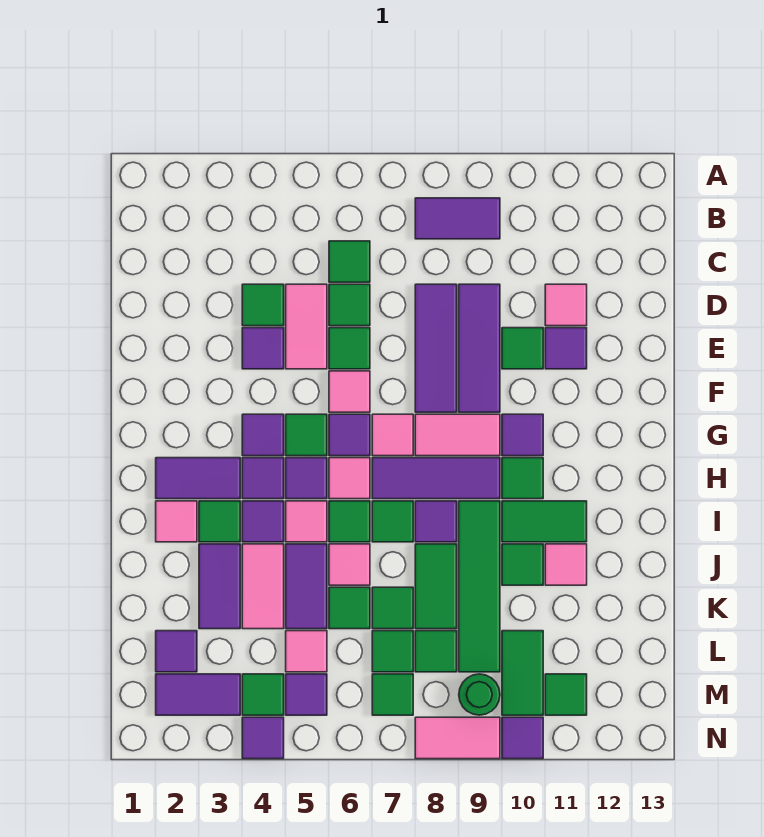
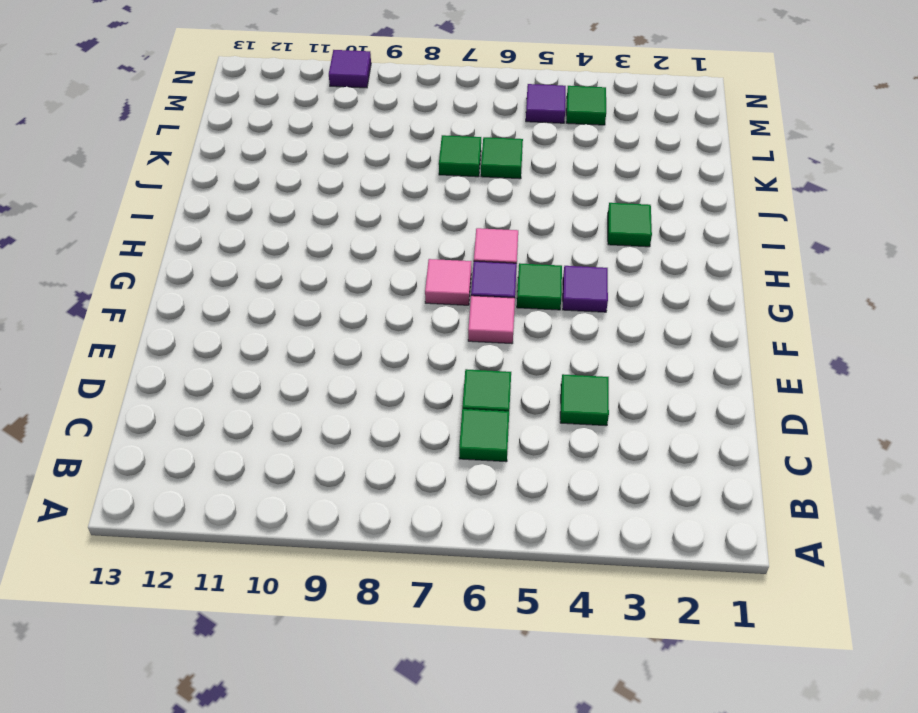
none -> purple tile B8:B9 level 1
none -> pink tile D5:E5 level 1
none -> purple tile D8:F8 level 1
none -> purple tile D9:F9 level 1

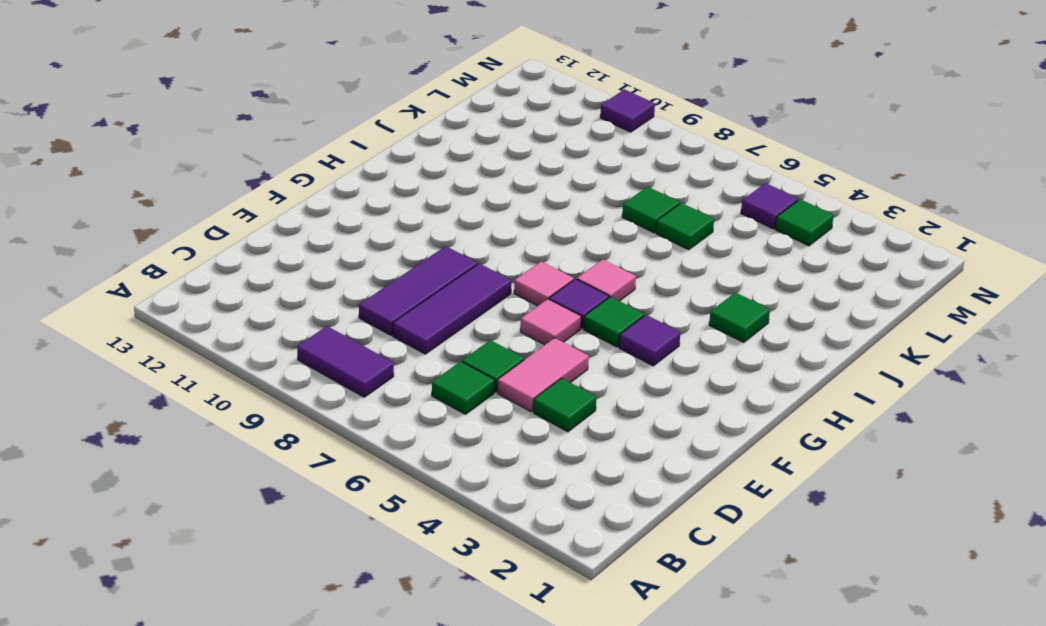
none -> pink tile D11 level 1
none -> purple tile E4 level 1
none -> green tile E6 level 1
none -> green tile E10 level 1

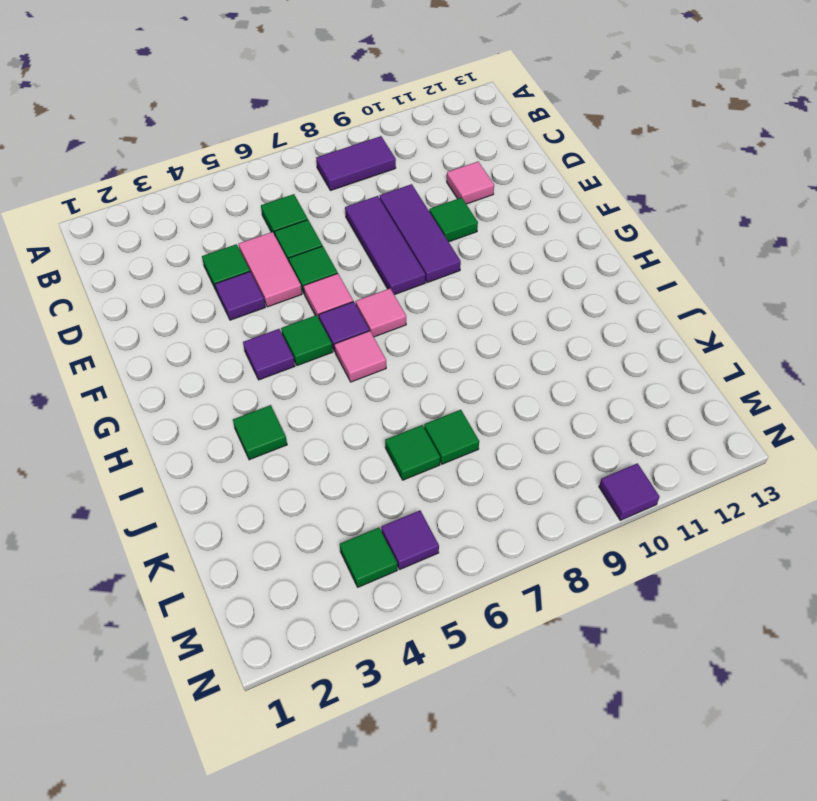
none -> purple tile E11 level 1
none -> pink tile G8:G9 level 1
none -> purple tile G10 level 1
none -> purple tile H2:H3 level 1

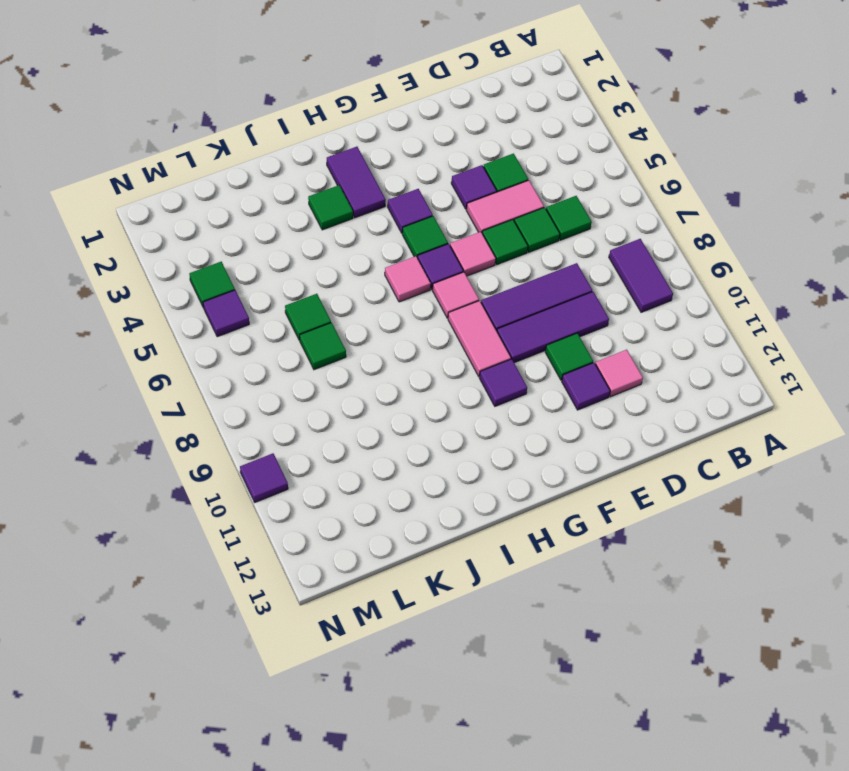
none -> purple tile H4 level 1
none -> purple tile H5 level 1
none -> purple tile H7:H9 level 1
none -> green tile H10 level 1

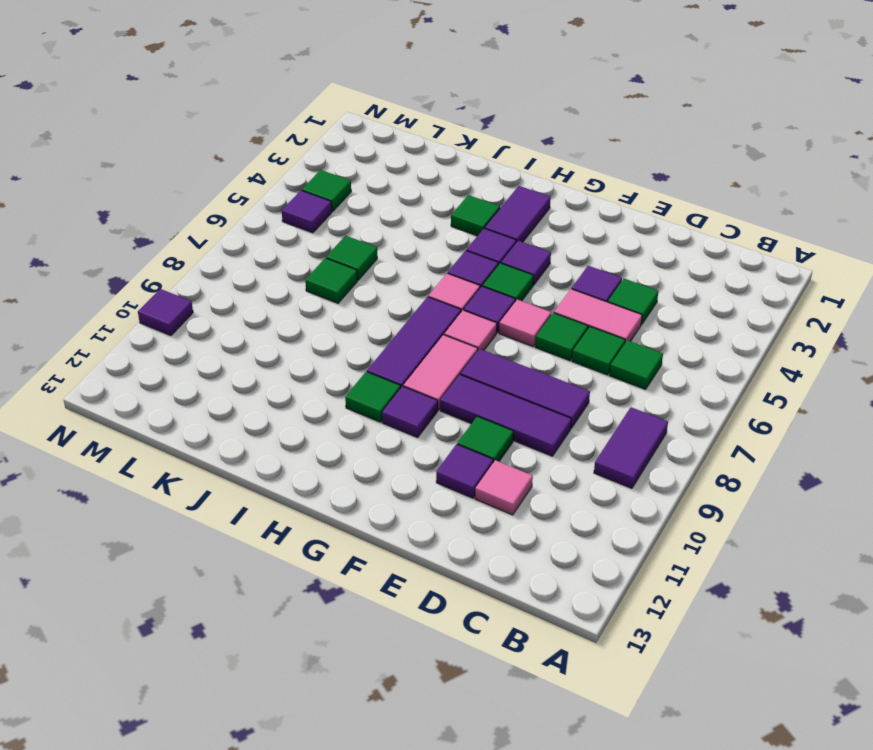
none -> pink tile I2 level 1
none -> purple tile I4 level 1
none -> pink tile I5 level 1
none -> green tile I6 level 1

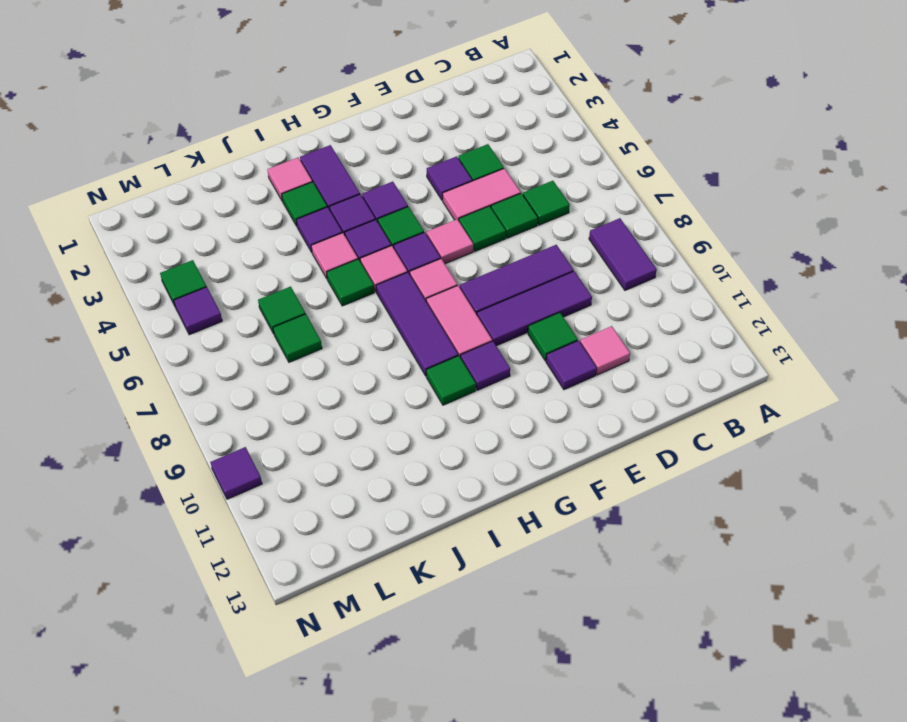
none -> green tile I7 level 1
none -> purple tile I8 level 1
none -> green tile I9:L9 level 1
none -> green tile I10:I11 level 1

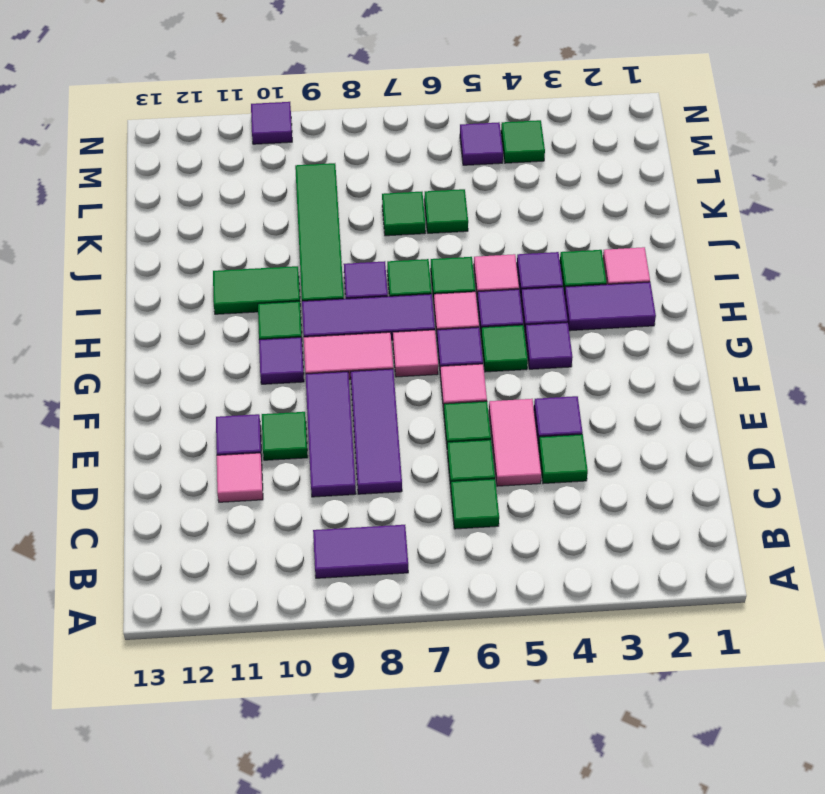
none -> purple tile J3:K3 level 1
none -> pink tile J4:K4 level 1
none -> purple tile J5:K5 level 1
none -> pink tile J6 level 1

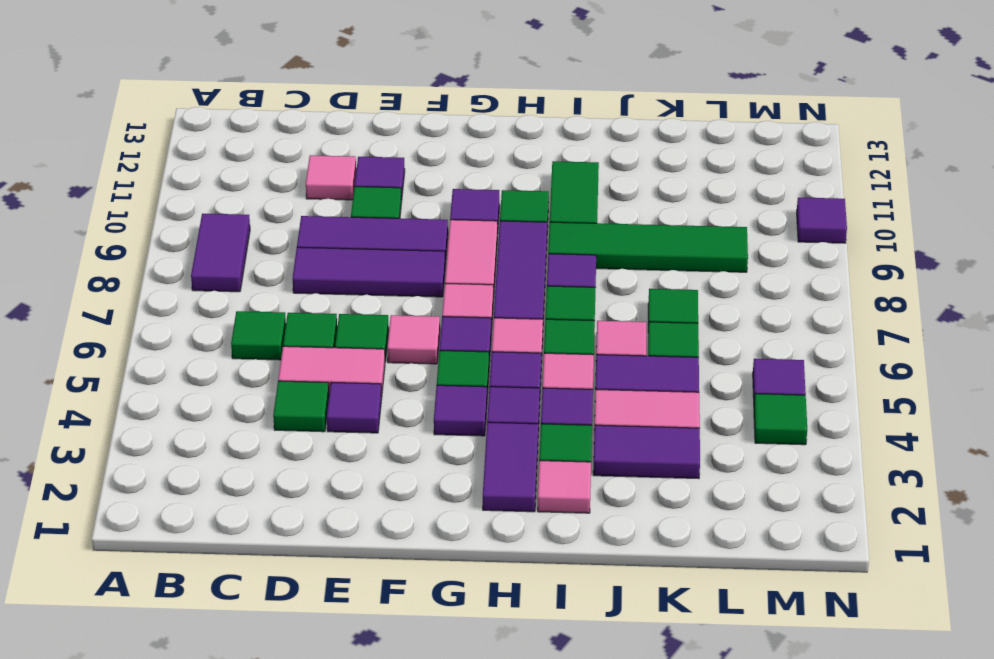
none -> green tile J8:K8 level 1
none -> green tile J10 level 1
none -> pink tile J11 level 1
none -> purple tile L2 level 1

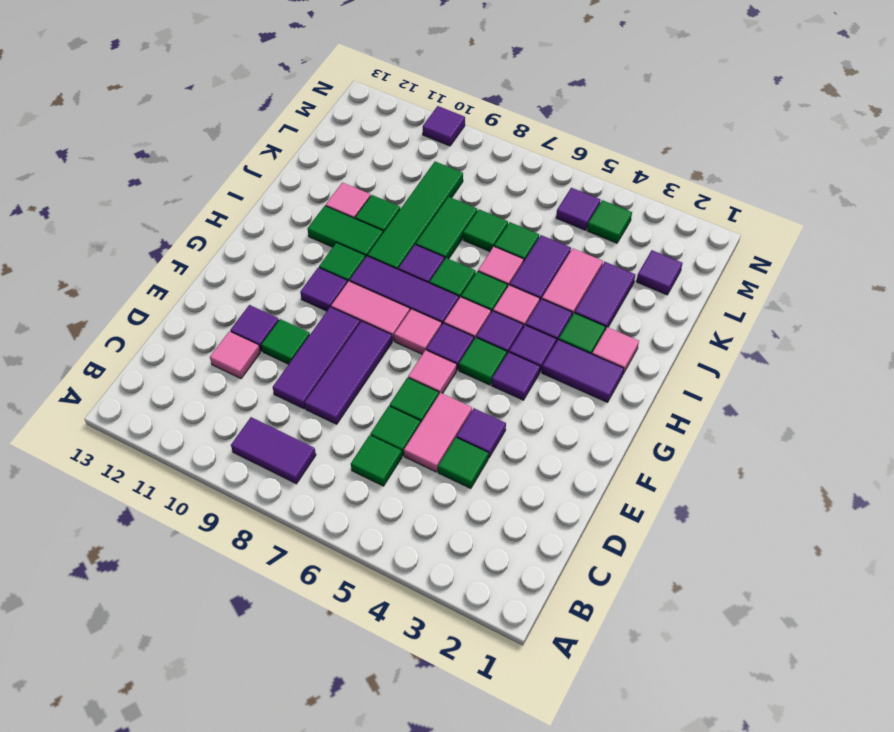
none -> pink tile L5 level 1
none -> green tile L7 level 1
none -> green tile L8 level 1
none -> green tile L10:M10 level 1

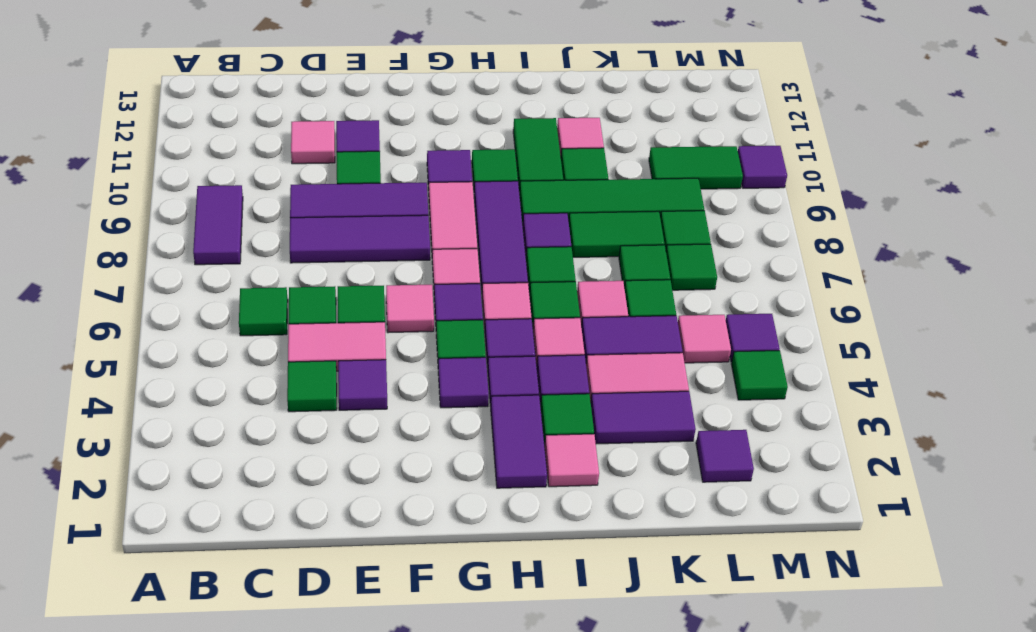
none -> purple tile M2:M3 level 1
none -> green tile M7 level 1
none -> green round brick M9 level 1
none -> green tile M11 level 1

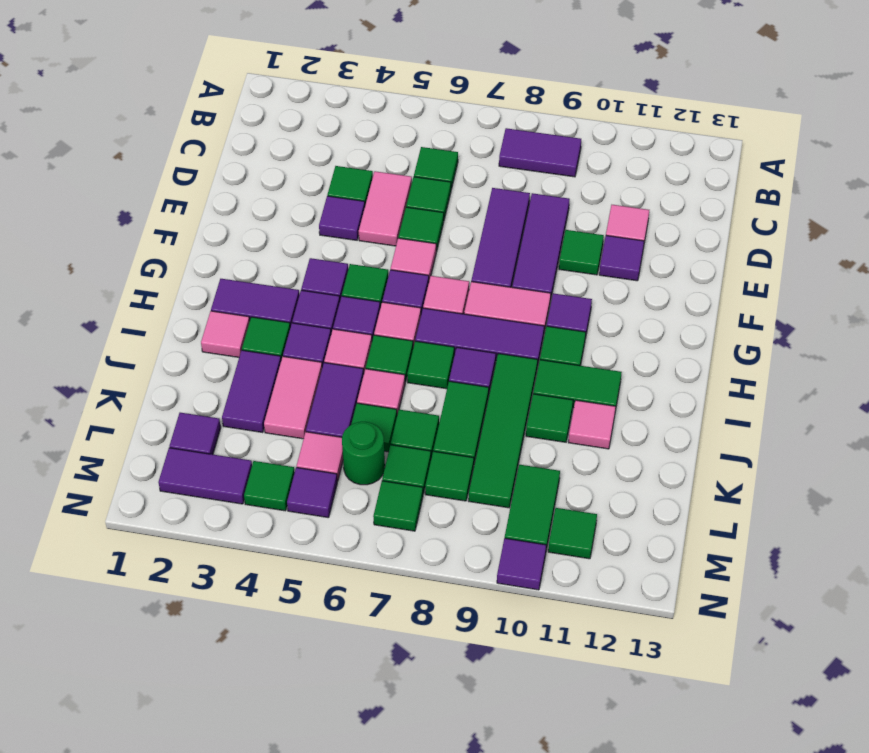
green round brick L6 level 1 -> green round brick M9 level 1
none -> purple tile N4 level 1
none -> pink tile N8:N9 level 1

